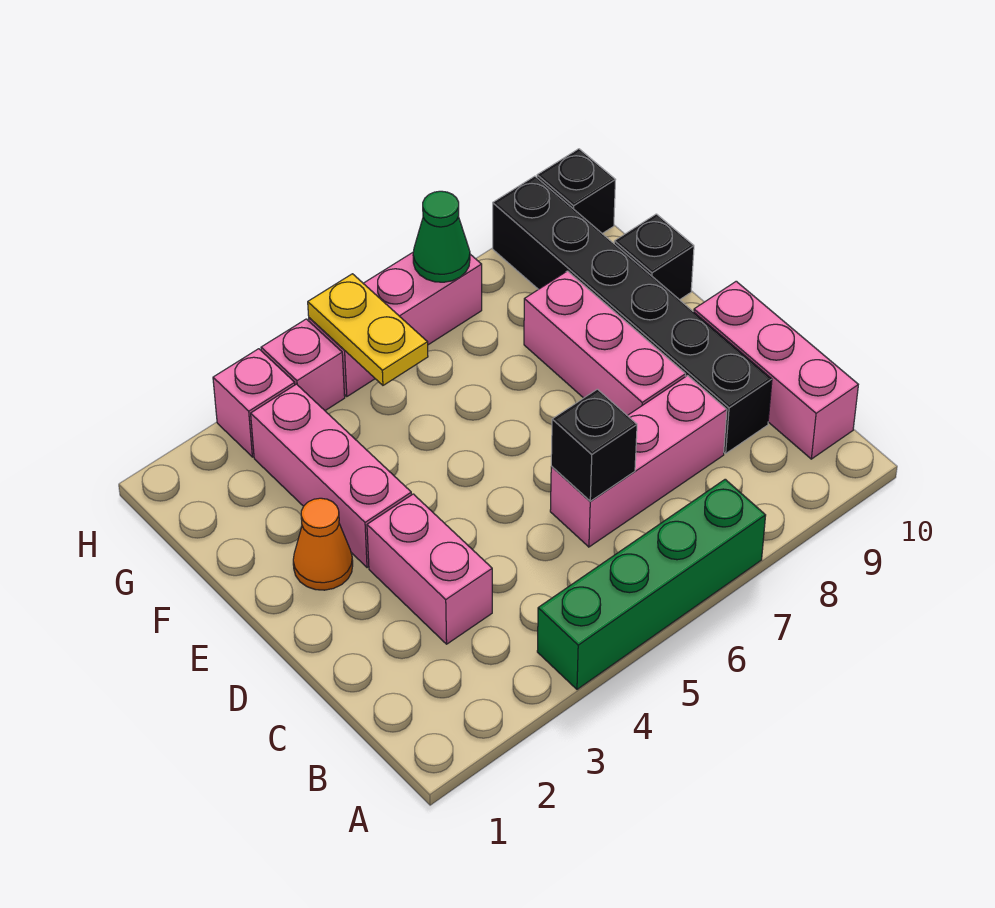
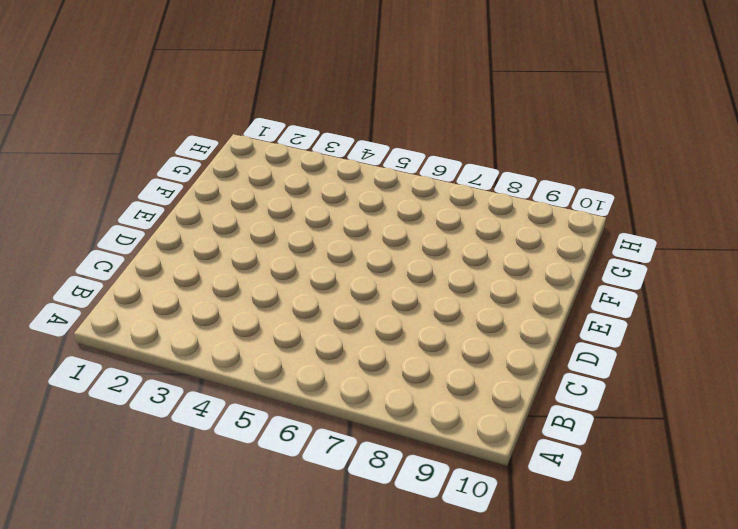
none -> green brick A4:A7 level 1
none -> pink brick B10:D10 level 1
none -> pink brick C3:D3 level 1

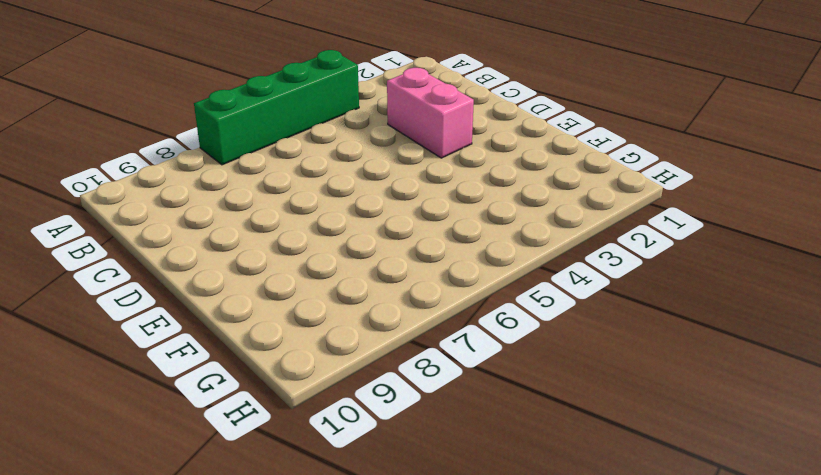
none -> pink brick B10:D10 level 1
none -> pink brick C6:C8 level 1
none -> black brick C9:H9 level 1

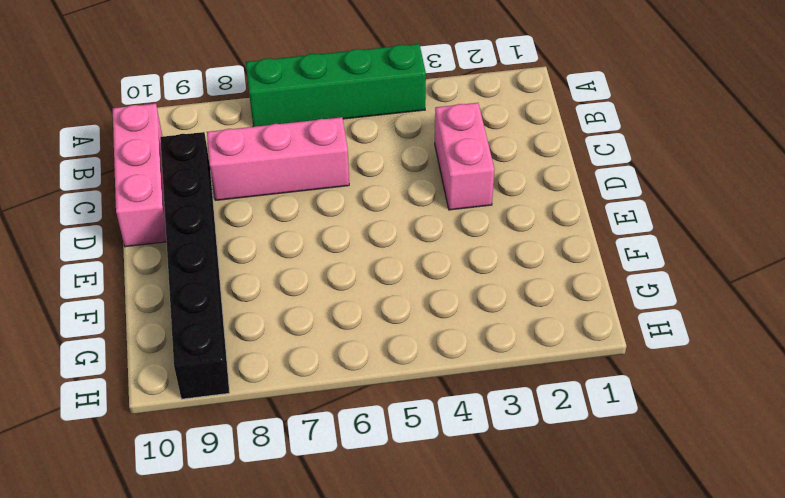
none -> pink brick D8:F8 level 1
none -> orange cone E2 level 1
none -> pink brick E3:G3 level 1

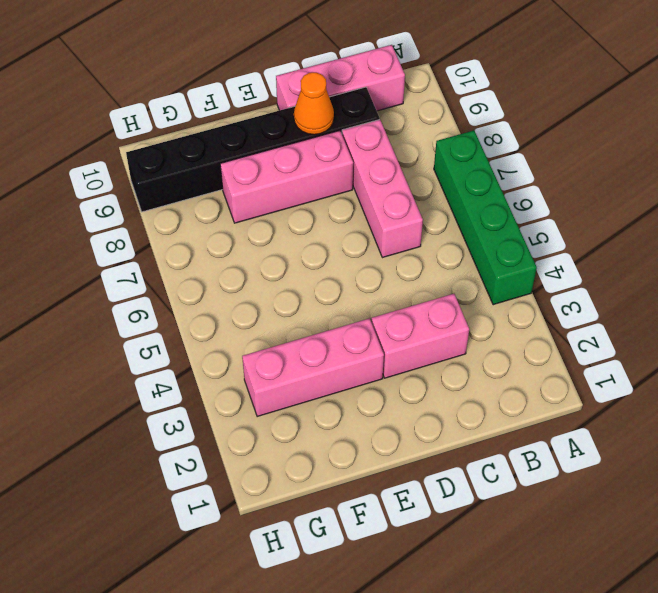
orange cone D9 level 2 -> orange cone E2 level 1
none -> black brick F10 level 1
none -> pink brick H3 level 1
none -> pink brick H4 level 1

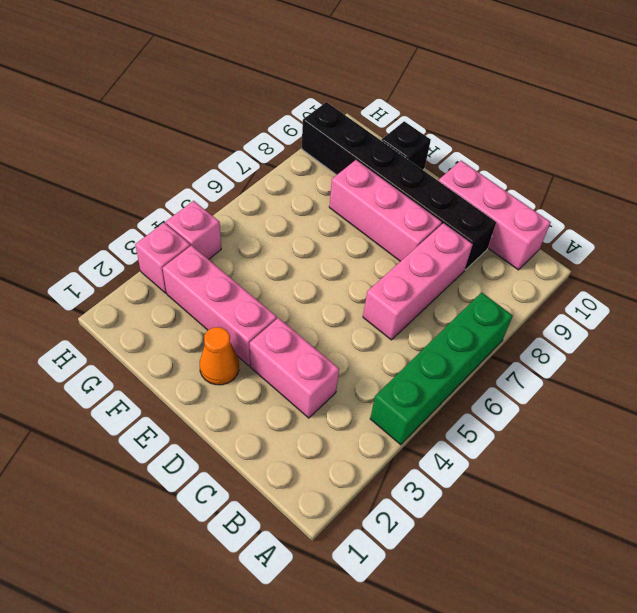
none -> pink brick H5:H7 level 1
none -> black brick H10 level 1
none -> black brick C6 level 2

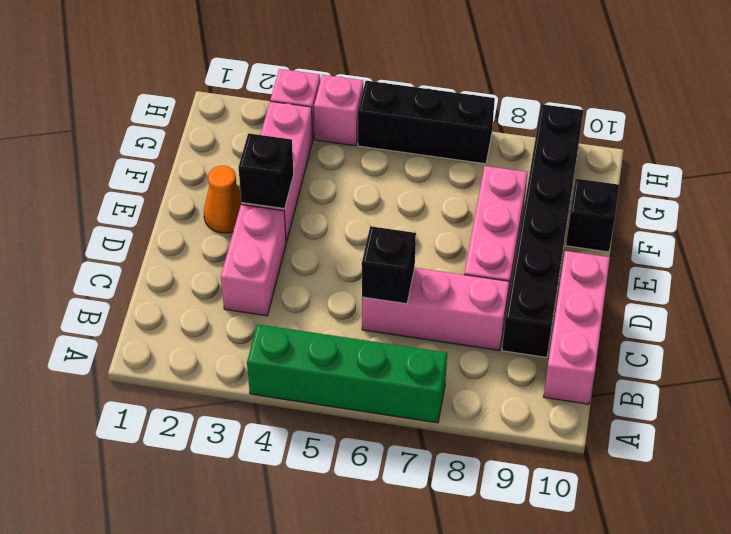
black brick E3 level 2 -> black brick H10 level 1
black brick H5:H7 level 1 -> pink brick H5:H7 level 1
none -> yellow plate G5:H5 level 2
none -> green cone H7 level 2

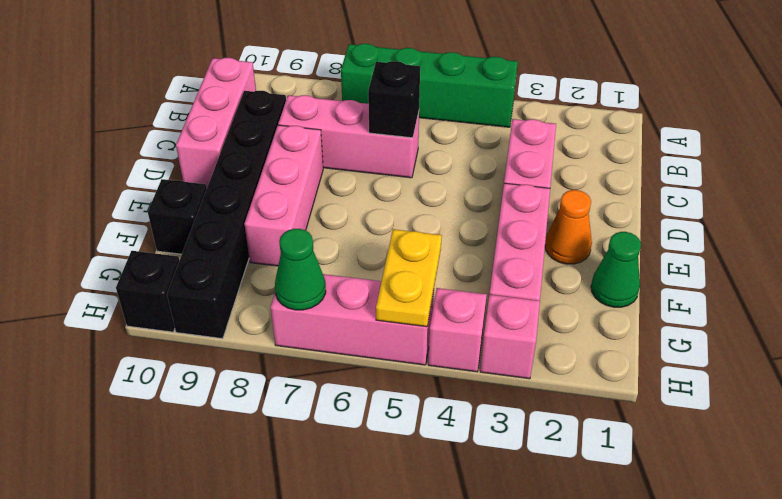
green cone F1 level 1 -> none

